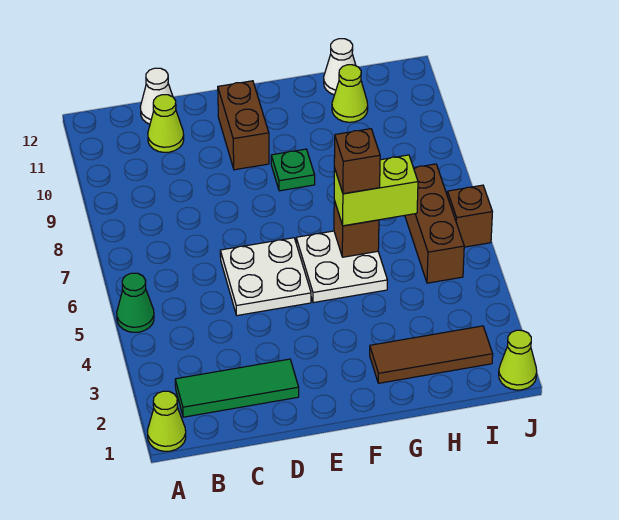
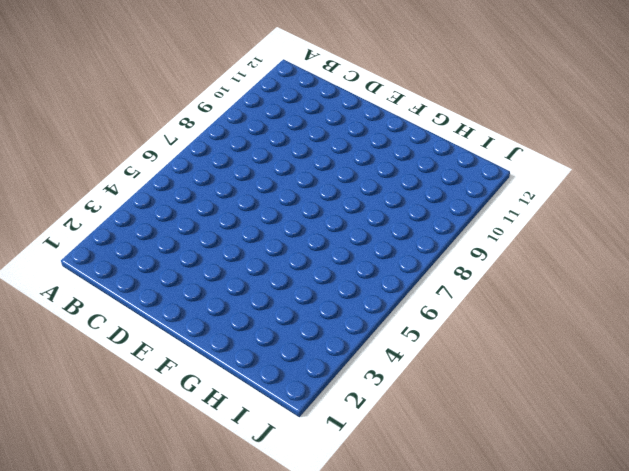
none -> lime cone A1 level 1
none -> green cone A5 level 1
none -> green tile B2:D2 level 1

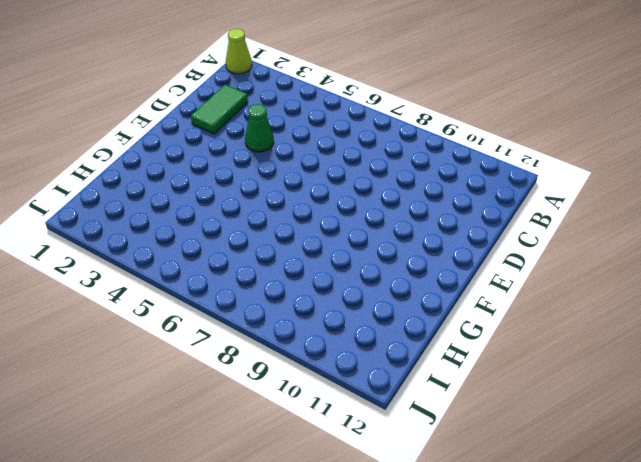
green tile C2:D2 level 1 -> green tile B2:D2 level 1
green cone D4 level 1 -> green cone A5 level 1
none -> lime cone C11 level 1
none -> white cone C12 level 1
none -> white plate D5:E6 level 1

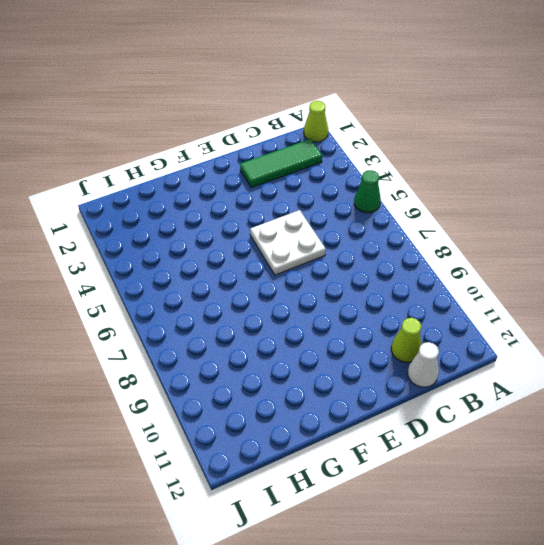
none -> brown brick E10:E11 level 1
none -> white plate F5:G6 level 1
none -> green plate F9 level 1

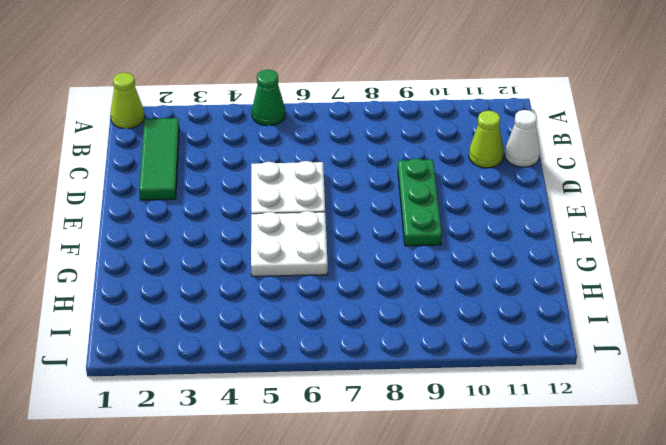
green plate D9:F9 level 1 -> green plate F9 level 1
none -> brown brick E10:E11 level 1
none -> brown tile G2:I2 level 1
none -> lime cone H11 level 1

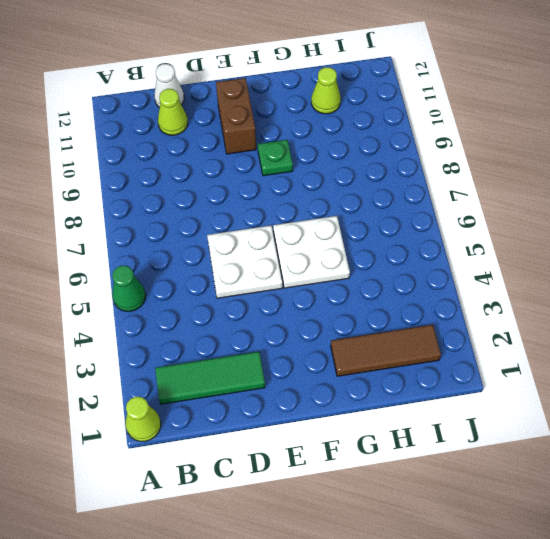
none -> white cone H12 level 1
none -> brown brick I5:I7 level 1
none -> lime cone J1 level 1

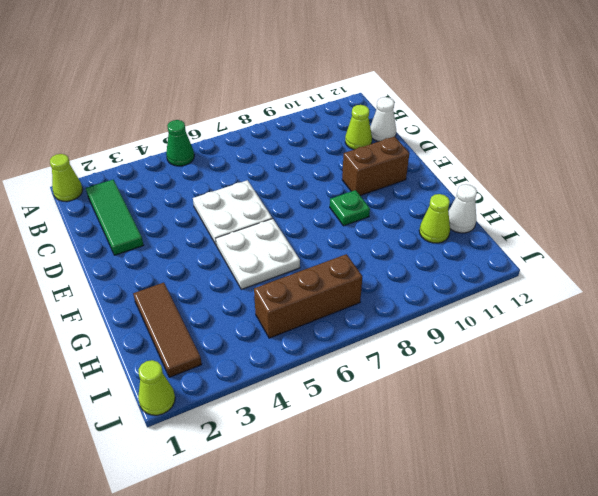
none -> brown brick J6 level 1
none -> brown brick G6 level 2
none -> lime brick G6:H6 level 3

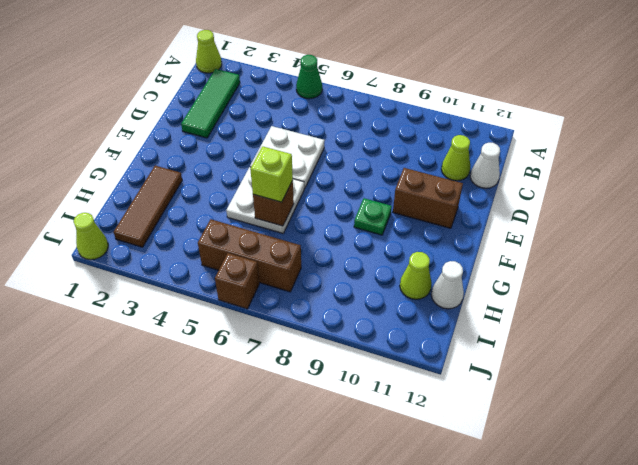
lime brick G6 level 3 -> lime brick G6:H6 level 3
none -> brown brick G6 level 4

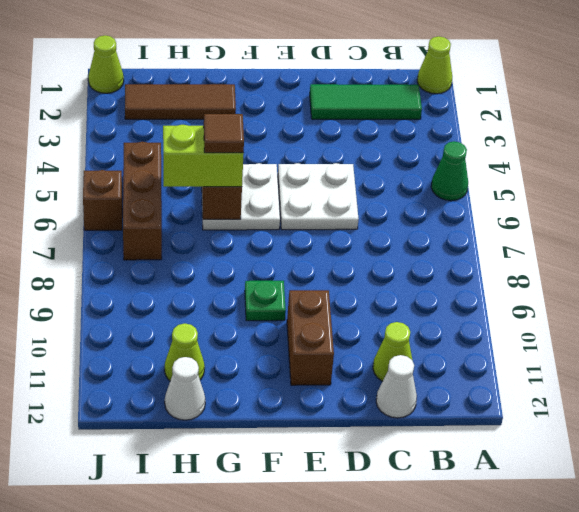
brown tile G6 level 4 -> brown brick G6 level 4

